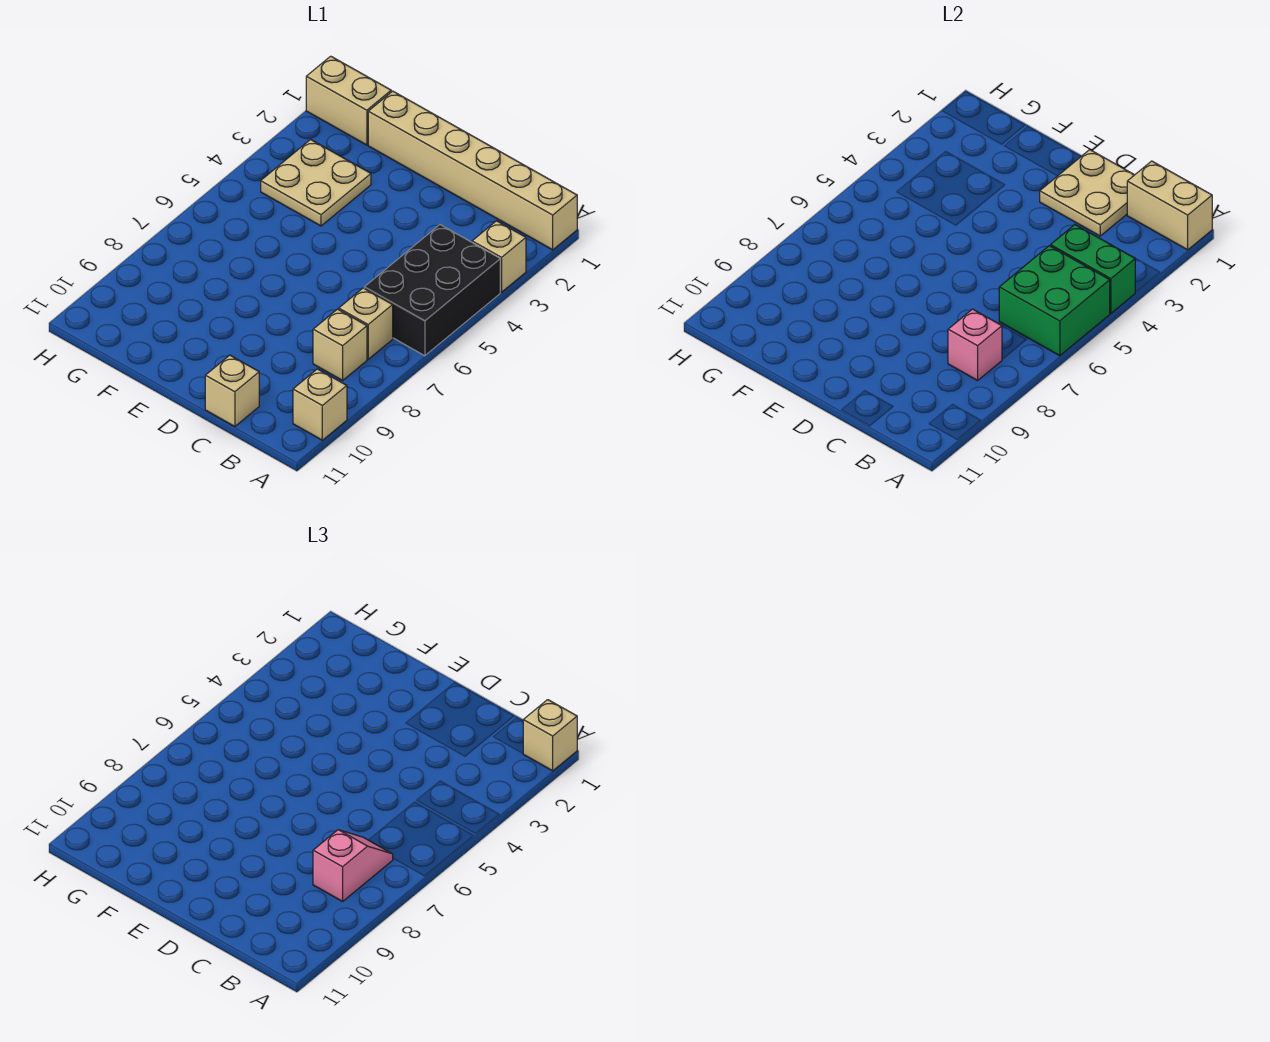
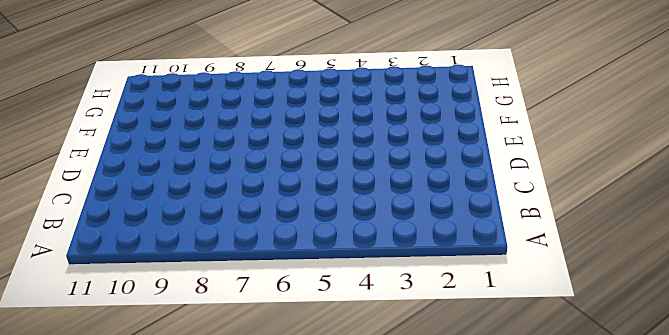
none -> tan brick A1:F1 level 1
none -> tan brick A3 level 1
none -> black brick A4:B6 level 1

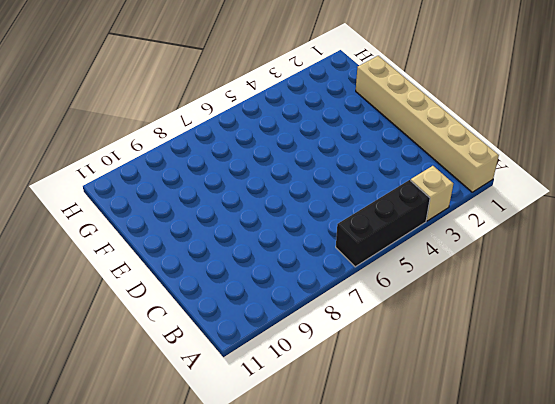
black brick A4:A6 level 1 -> black brick A4:B6 level 1
none -> tan brick A10 level 1
none -> tan brick B7 level 1
none -> tan brick B8 level 1

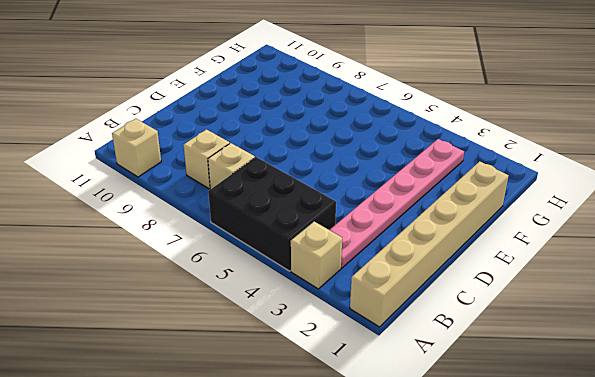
pink plate B3:G3 level 1 -> tan plate F3:G4 level 1
none -> tan brick C11 level 1
none -> tan brick G1:H1 level 1
none -> tan brick A1:B1 level 2

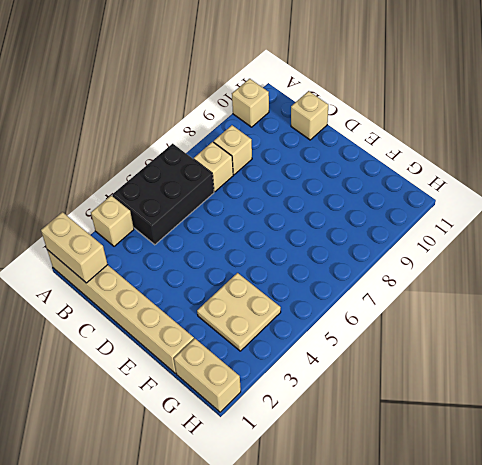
none -> green brick A4:B4 level 2
none -> green brick A5:B6 level 2
none -> pink brick B8 level 2

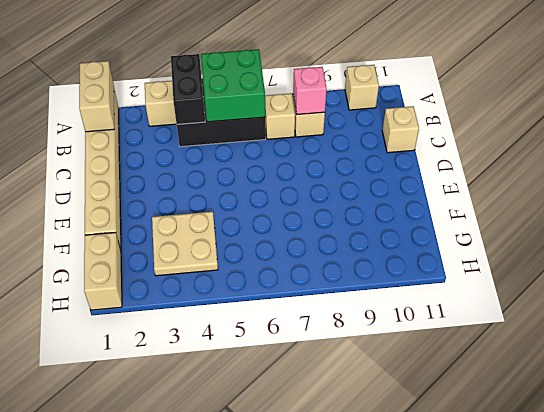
black brick A4:B4 level 2 -> green brick A4:B4 level 2
none -> tan plate C1:D2 level 2
none -> tan brick A1 level 3
none -> pink slope B7:B8 level 3 top 8

